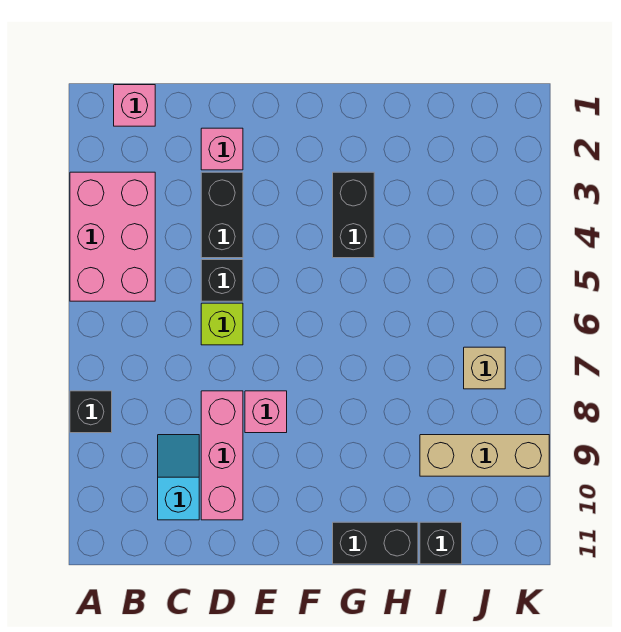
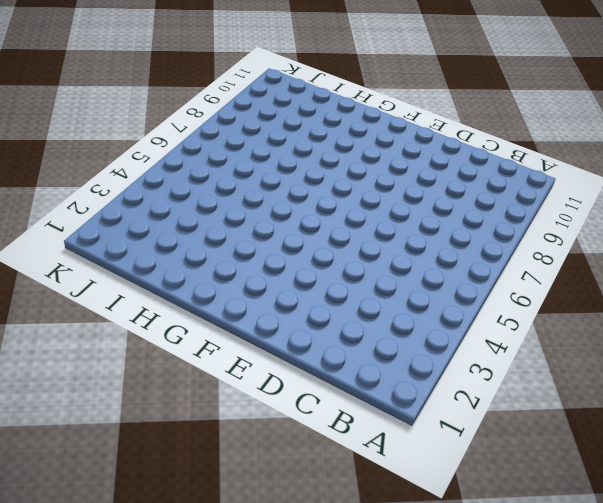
none -> pink brick A3:B5 level 1
none -> black brick A8 level 1
none -> pink brick B1 level 1

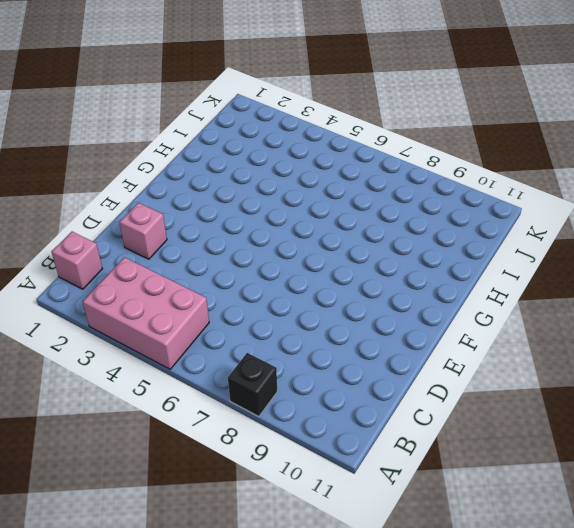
none -> cyan slope C9:C10 level 1 top 10
none -> black brick D3:D4 level 1
none -> black brick D5 level 1

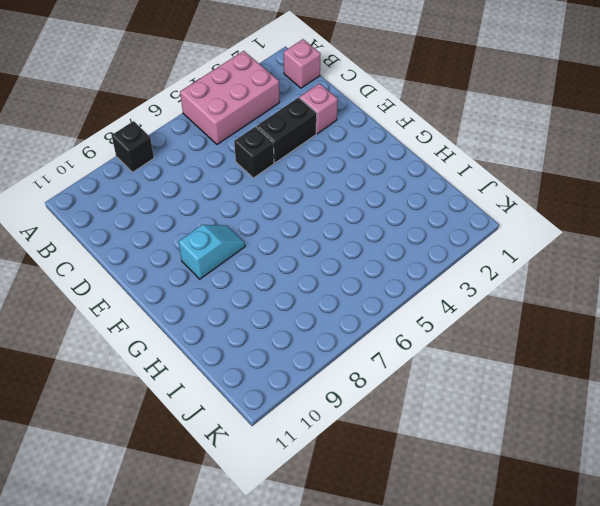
cyan slope F8:F9 level 1 top 9 -> cyan slope C9:C10 level 1 top 10
none -> lime brick D6 level 1
none -> pink brick D8:D10 level 1
none -> pink brick E8 level 1

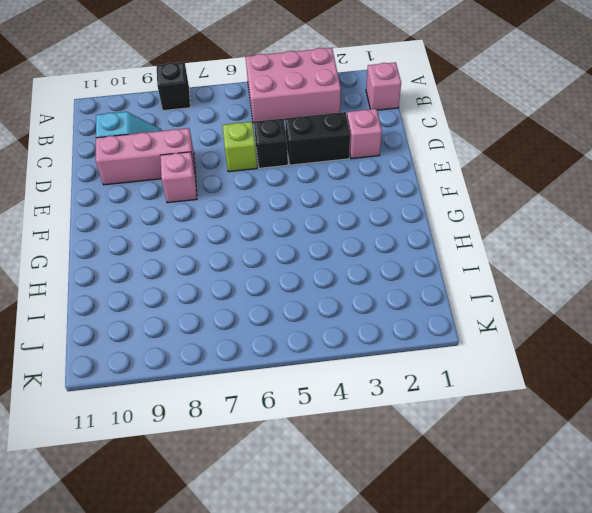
none -> black brick G3:G4 level 1
none -> black brick G11:H11 level 1
none -> tan brick I9:K9 level 1

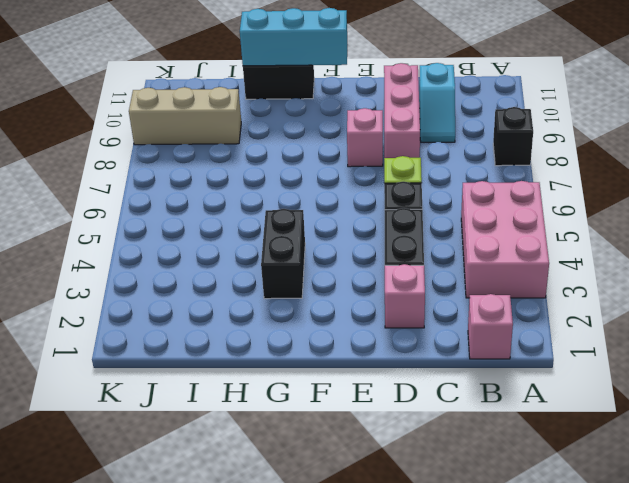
cyan brick F11:H11 level 2 -> none
none -> black brick I11 level 1
none -> tan brick J7 level 1

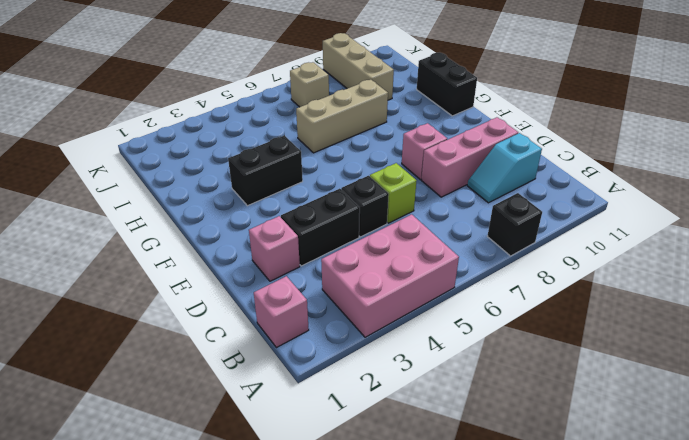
tan brick H6:H8 level 1 -> none
none -> black brick I11 level 1

